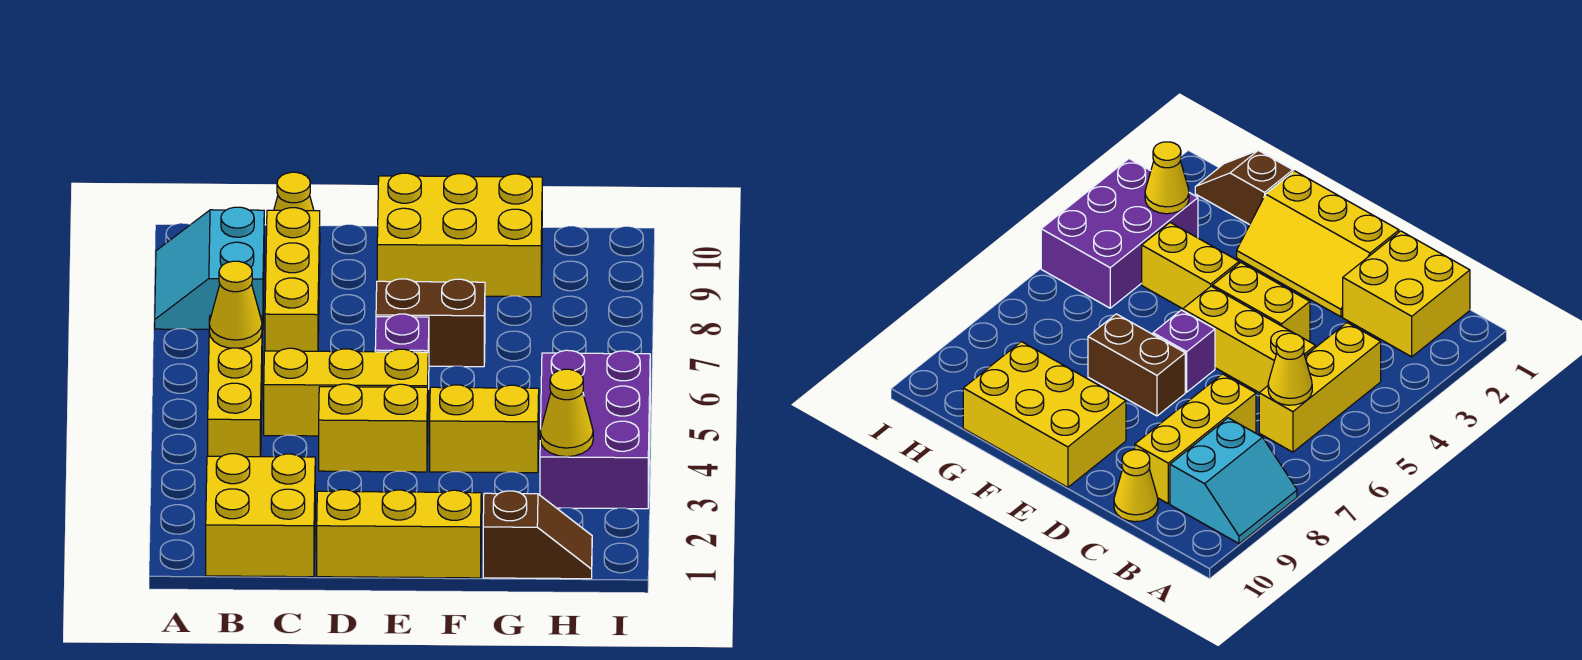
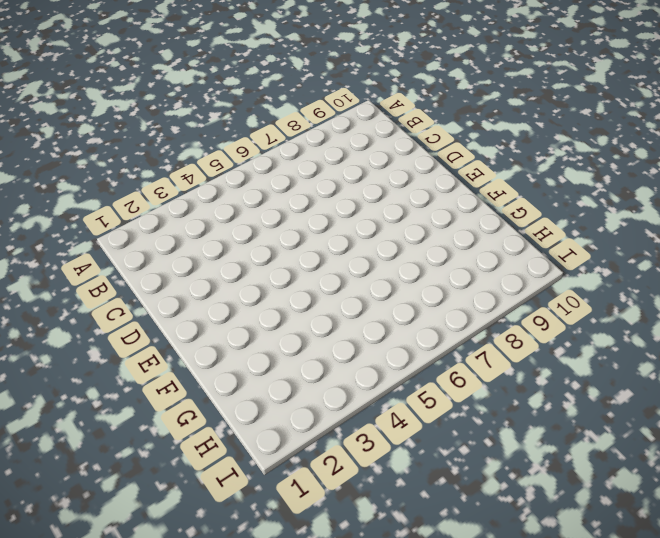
none -> cyan slope A8:B9 level 1 top B
none -> yellow brick B1:C2 level 1
none -> yellow brick B4:B6 level 1

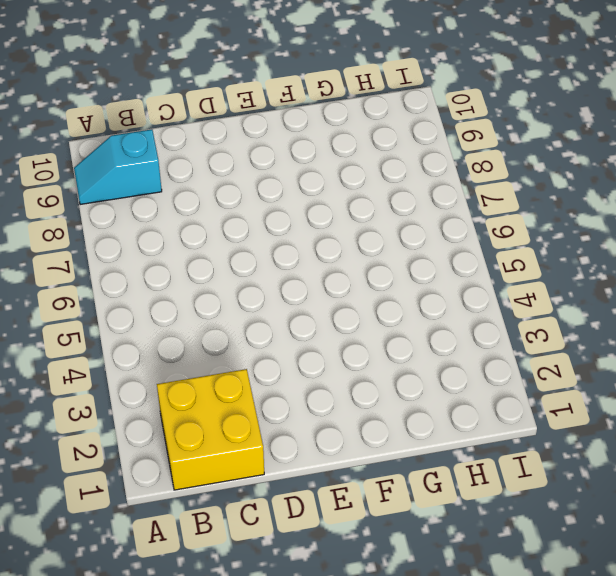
cyan slope A9:B9 level 1 top B -> cyan slope A8:B9 level 1 top B
none -> yellow brick B4:B6 level 1
none -> yellow brick C5:E5 level 1
none -> yellow brick C7:C9 level 1

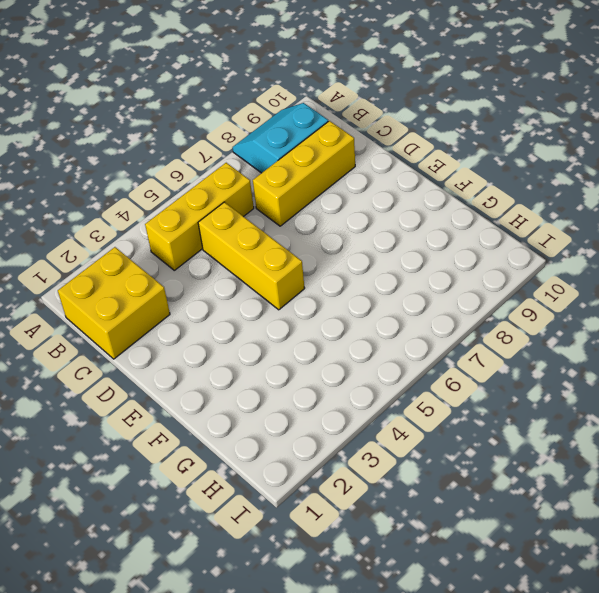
none -> yellow cone C10 level 1
none -> yellow slope D1:F2 level 1 top 1
none -> yellow brick D4:E4 level 1

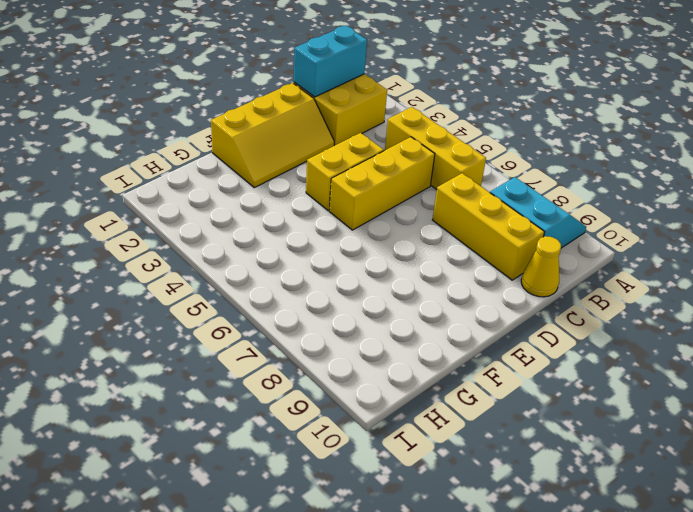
cyan brick B1:C1 level 2 -> none
none -> purple brick E6 level 1
none -> brown brick E7:F7 level 1
none -> yellow brick E9:G10 level 1

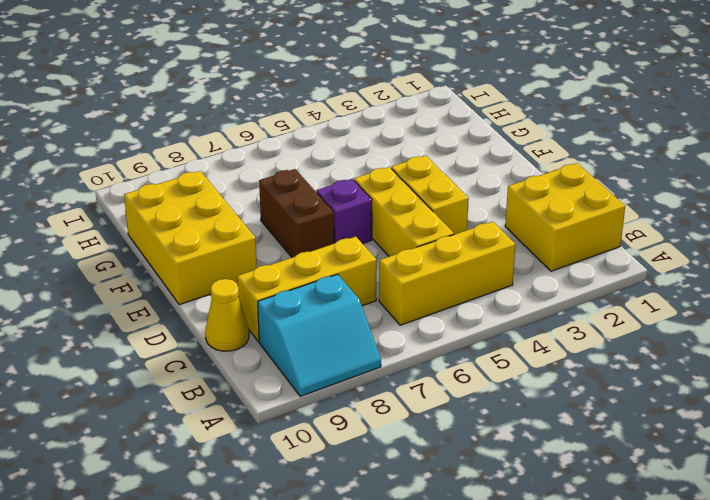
none -> yellow slope D1:F2 level 1 top 1
none -> yellow brick F4:G4 level 1
none -> brown slope G1:H1 level 1 top G

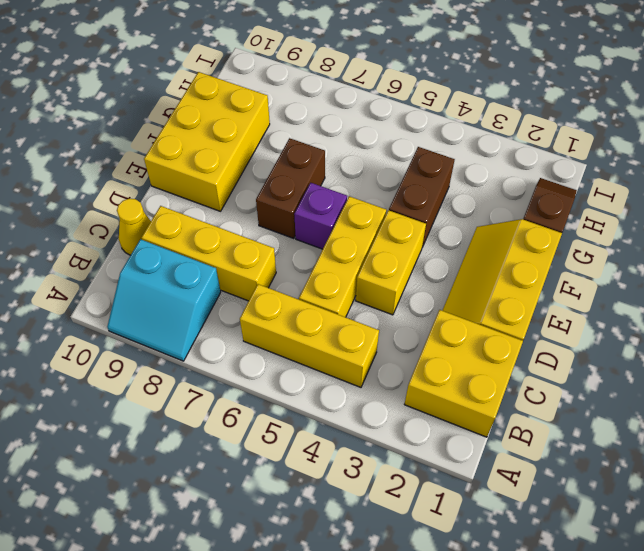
brown brick F4:G4 level 1 -> yellow brick F4:G4 level 1
none -> purple brick H3:I5 level 1
none -> yellow cone B6 level 2
none -> yellow cone H3 level 2

